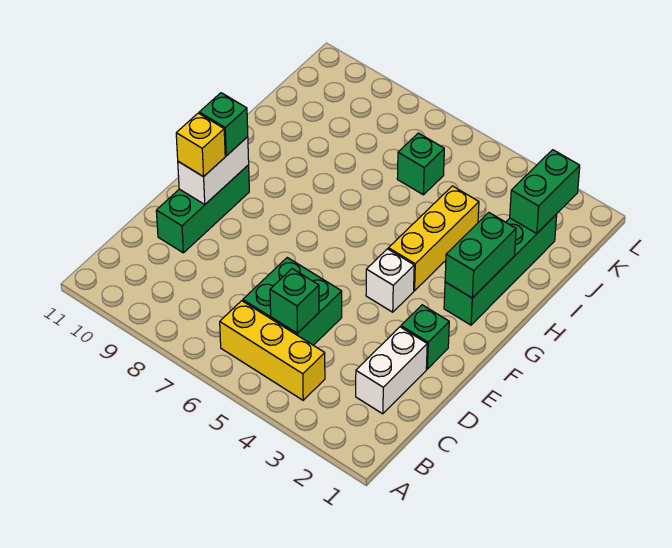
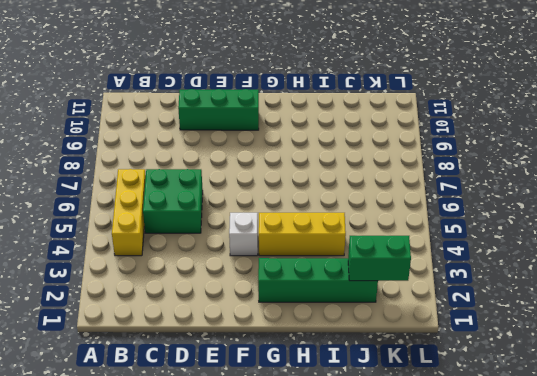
none -> white brick C2:D2 level 1
none -> green brick E2 level 1
none -> green brick J6 level 1

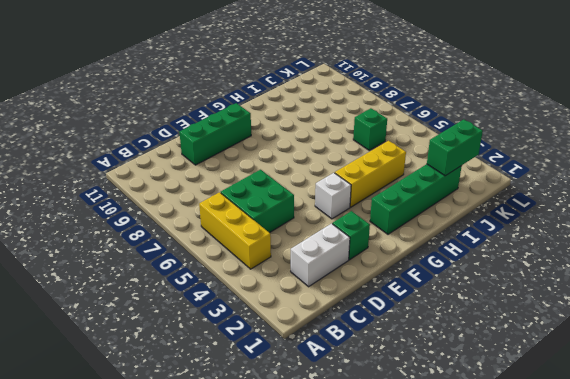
none -> green brick C5 level 2
none -> white brick E10:F10 level 2
none -> green brick G2:H2 level 2

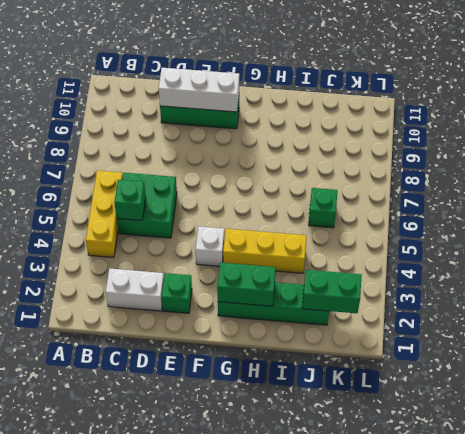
white brick D10:F10 level 2 -> white brick E10:F10 level 2
none -> yellow brick E10 level 3
none -> green brick F10 level 3

